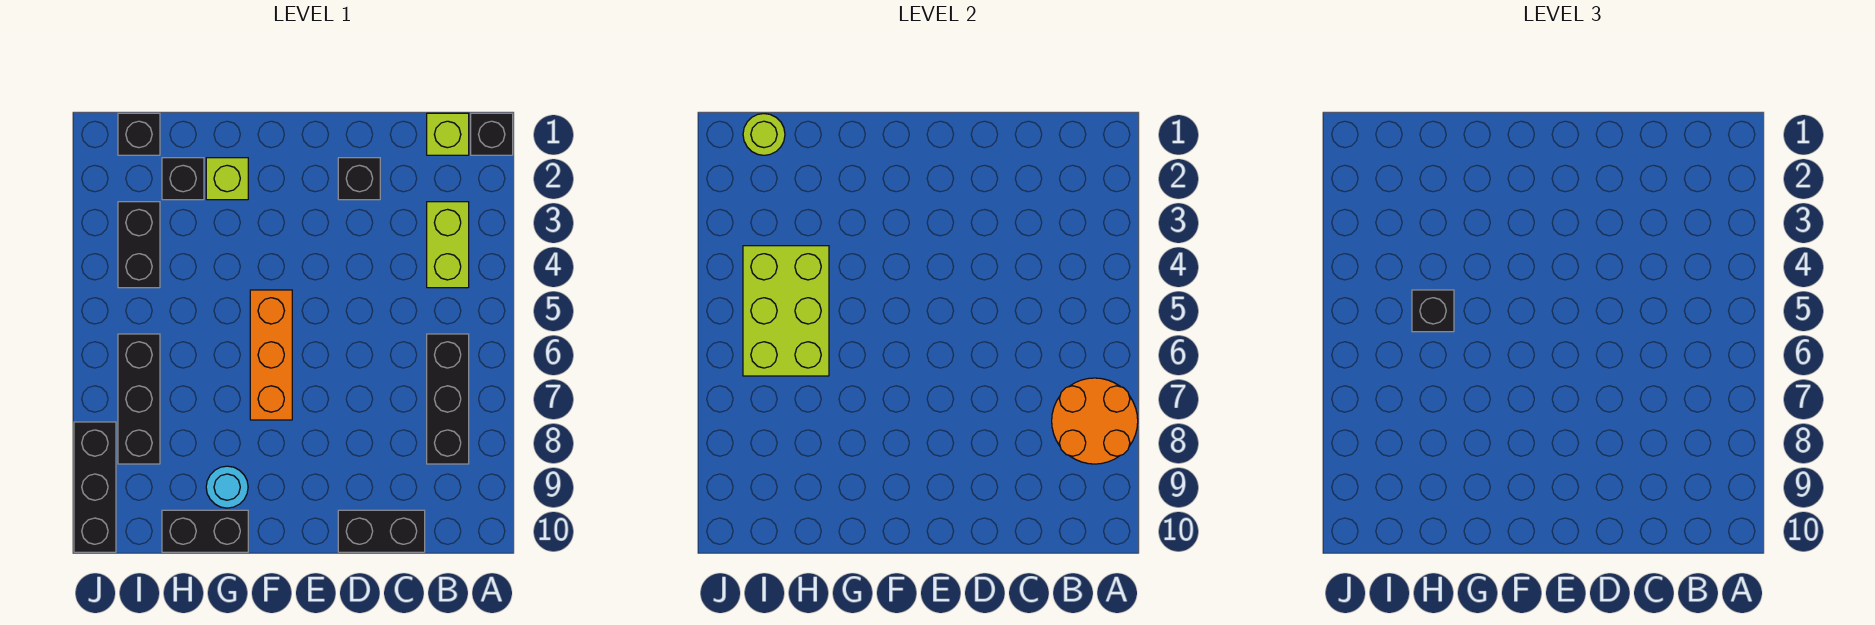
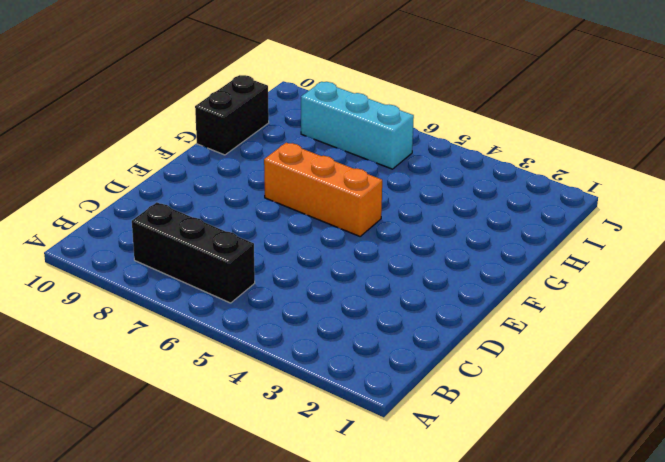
cyan brick I6:I8 level 1 -> black brick I6:I8 level 1
none -> black brick A1 level 1
none -> lime brick B1 level 1
none -> lime brick B3:B4 level 1

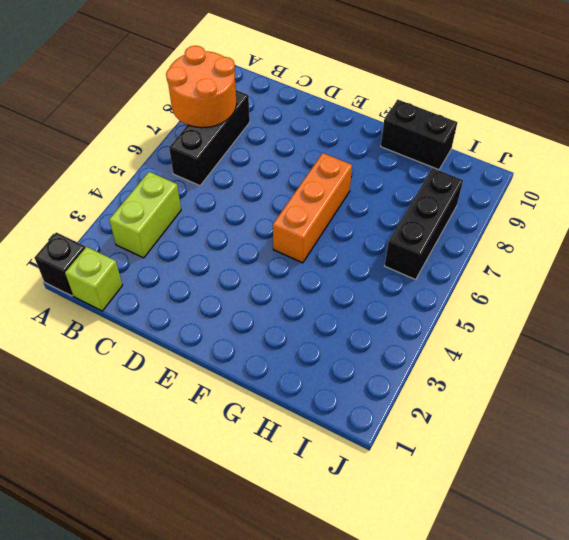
none -> black brick C10:D10 level 1
none -> black brick D2 level 1
none -> lime brick G2 level 1

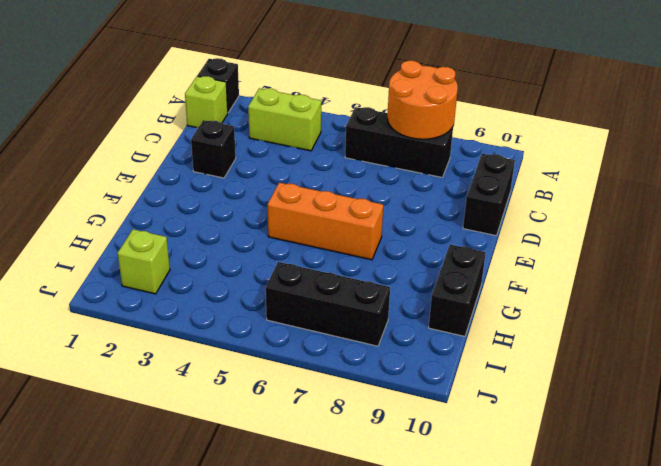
lime brick I2 level 1 -> lime brick G2 level 1
none -> cyan round brick G9 level 1
none -> black brick H2 level 1
none -> black brick I1 level 1

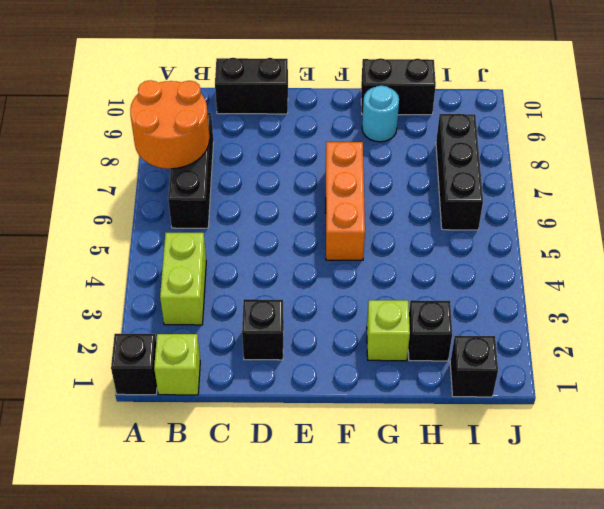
none -> black brick I3:I4 level 1
none -> black brick J8:J10 level 1
none -> lime brick H4:I6 level 2

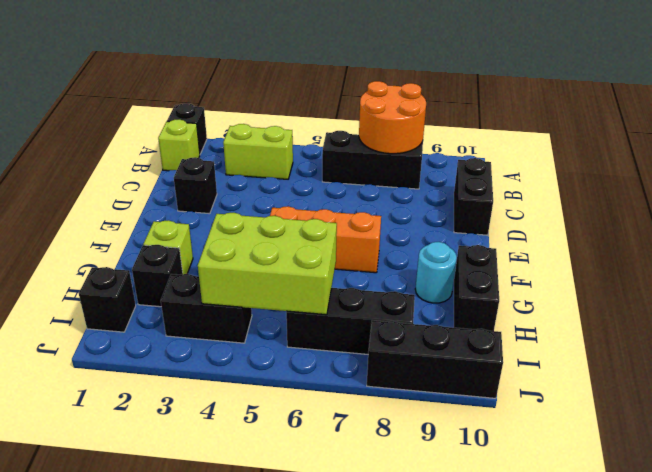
none -> lime round brick I1 level 2
none -> black brick H5 level 3

